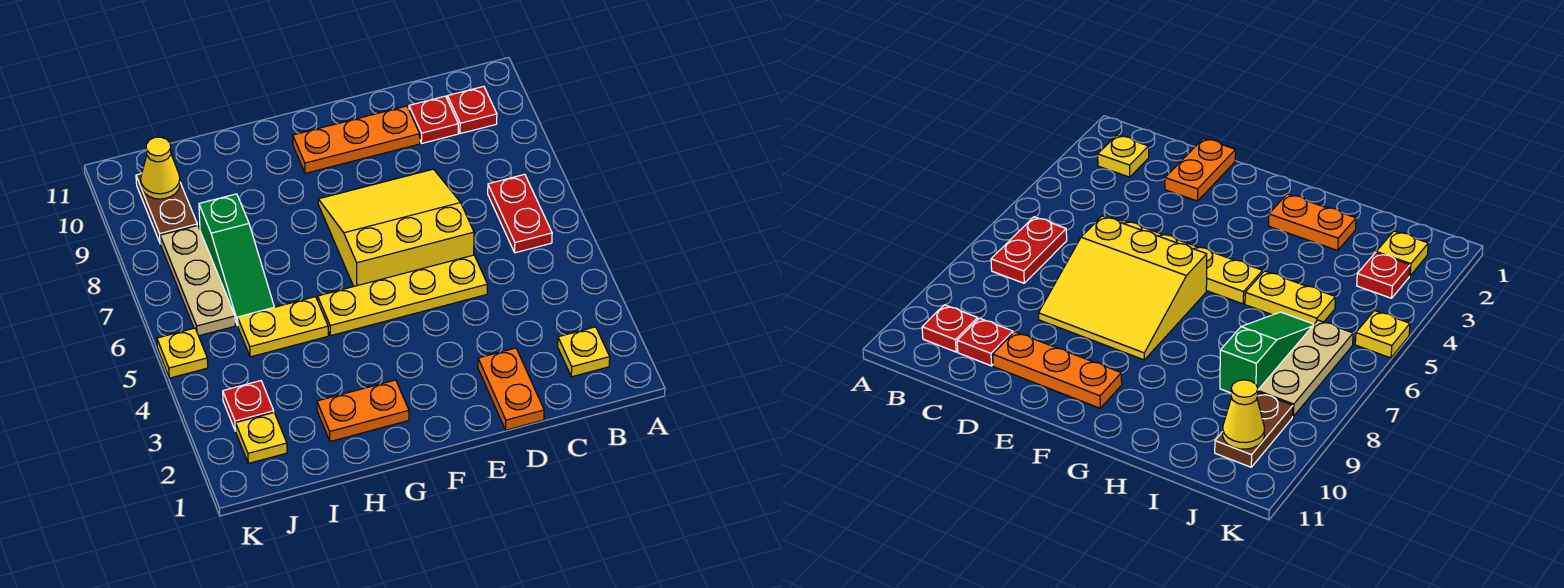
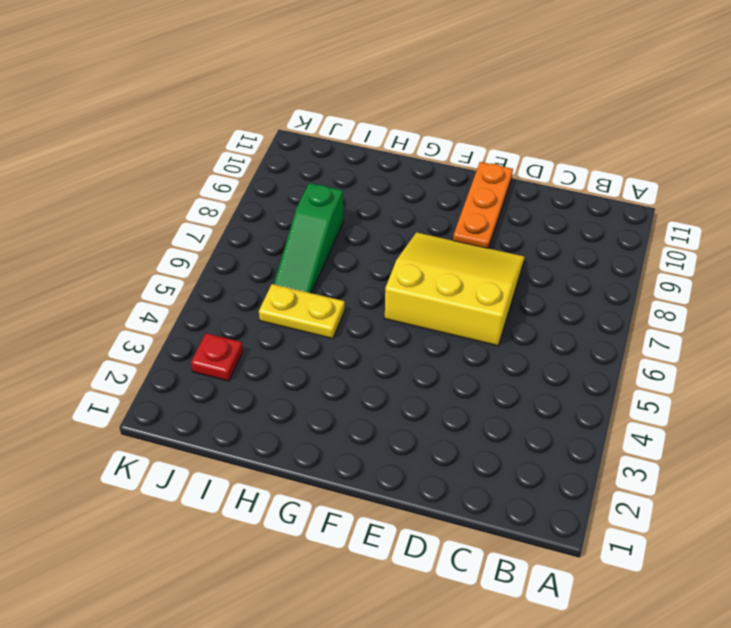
orange plate E9:E11 level 1 -> orange plate D10:F10 level 1
none -> yellow plate B2 level 1
none -> red plate B6:B7 level 1
none -> red plate B10 level 1

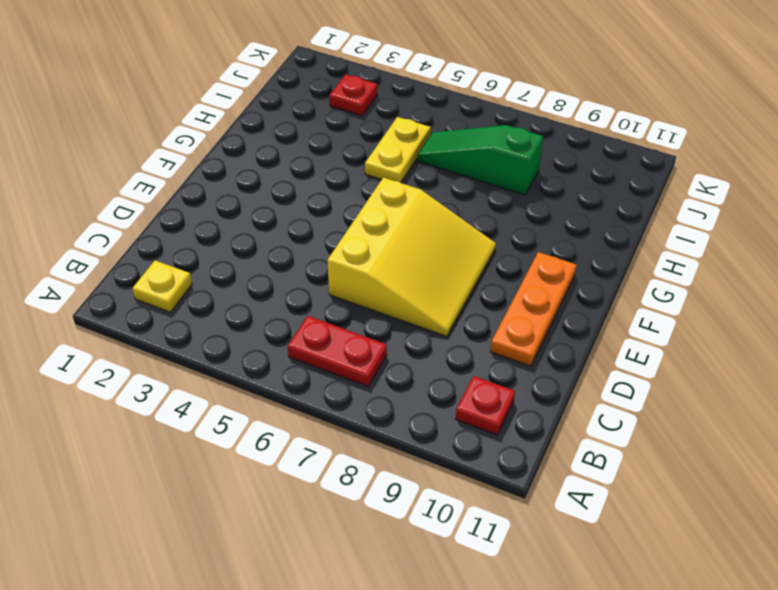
none -> red plate C10 level 1
none -> orange plate D1:D2 level 1
none -> yellow plate D5:G5 level 1

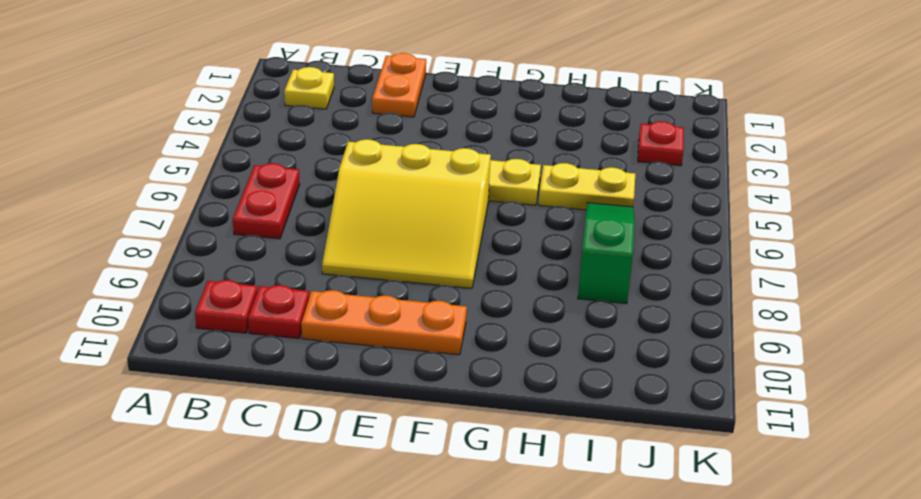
none -> orange plate G2:H2 level 1
none -> yellow plate J2 level 1
none -> tan plate J6:J8 level 1

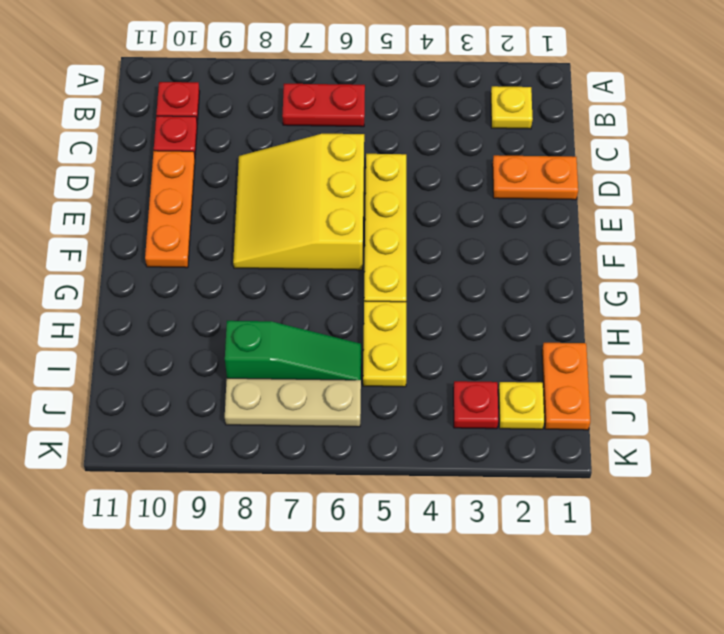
orange plate I1:J1 level 1 -> orange plate G2:H2 level 1
none -> brown plate J9:J10 level 1
none -> yellow plate K5 level 1
none -> yellow cone J10 level 2

